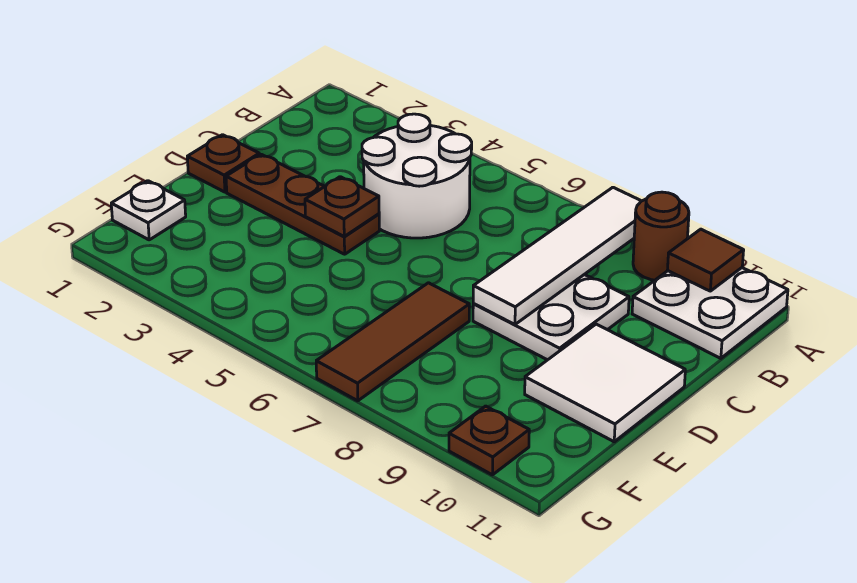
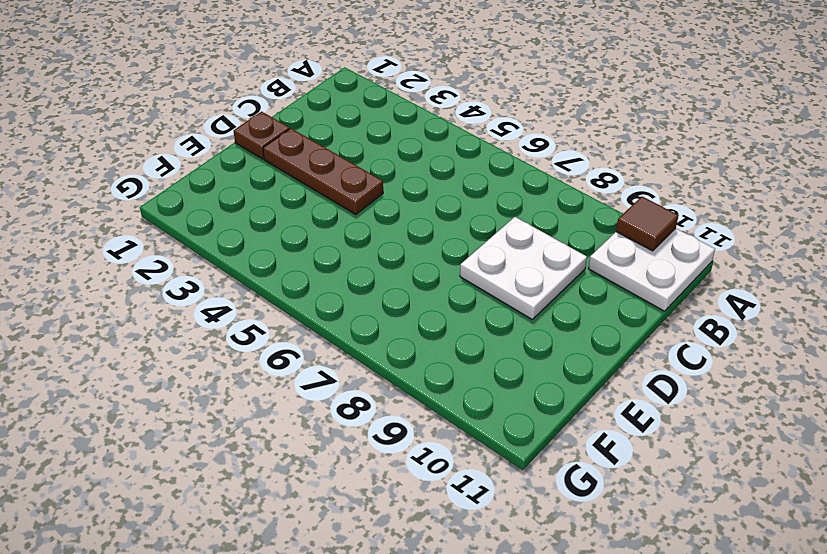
none -> brown round brick A9 level 1
none -> white round brick B4:C5 level 1
none -> white tile D10:E11 level 1

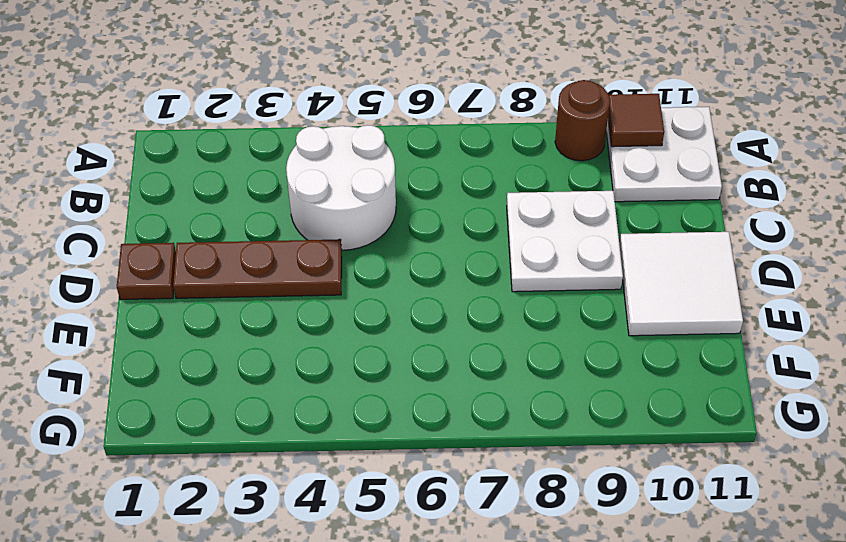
none -> brown tile E7:G7 level 1
none -> white plate F1 level 1
none -> brown plate G10 level 1

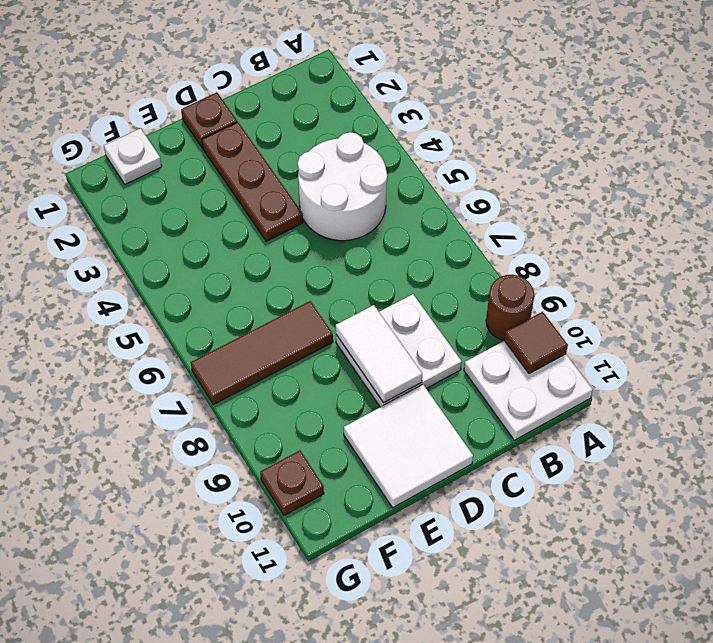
white tile D8:D9 level 2 -> white tile A8:D8 level 2
none -> brown plate D4 level 2

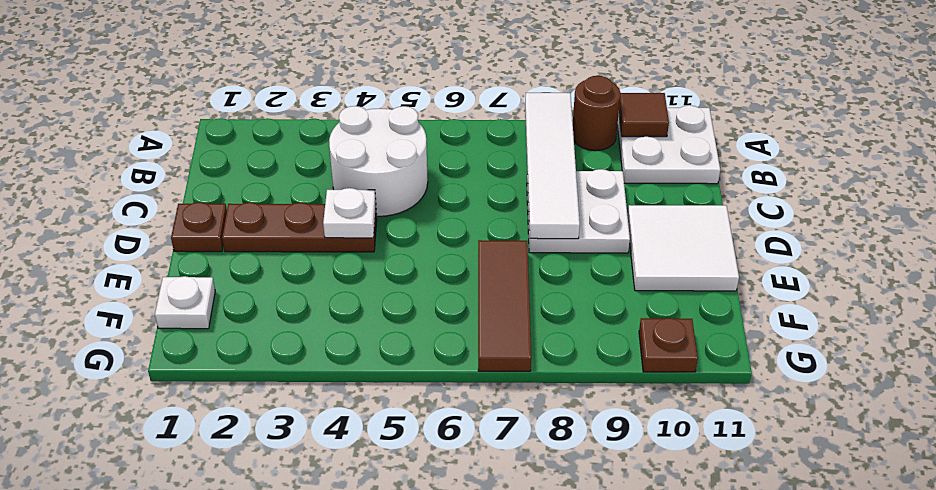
white plate D4 level 2 -> brown plate D4 level 2

